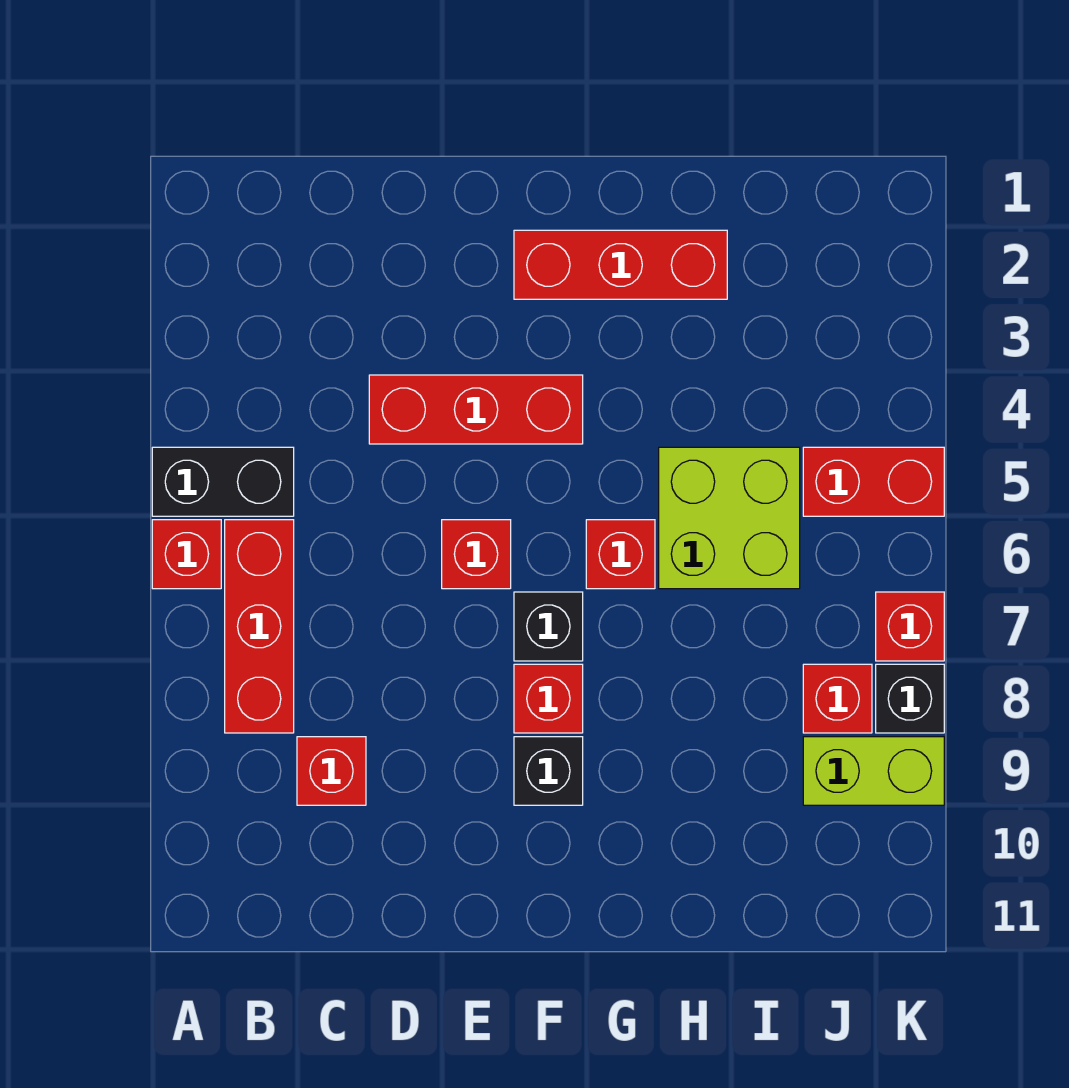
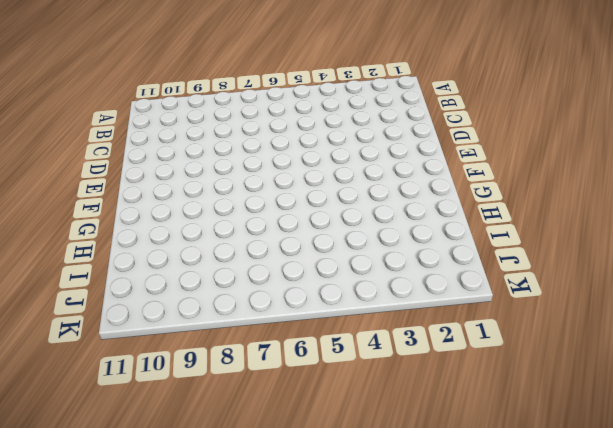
none -> black brick A5:B5 level 1
none -> red brick A6 level 1
none -> red brick B6:B8 level 1

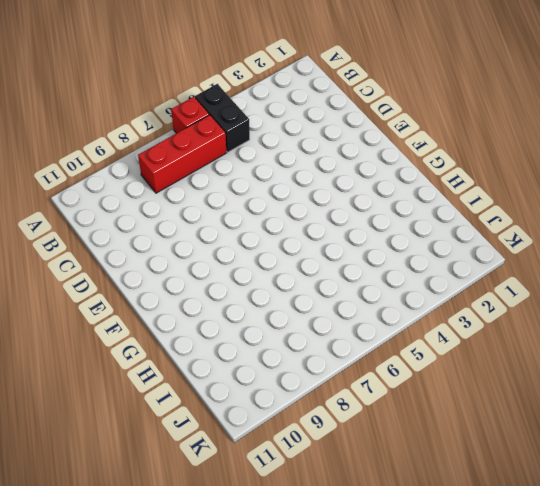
none -> red brick C9 level 1
none -> red brick D4:F4 level 1
none -> red brick E6 level 1

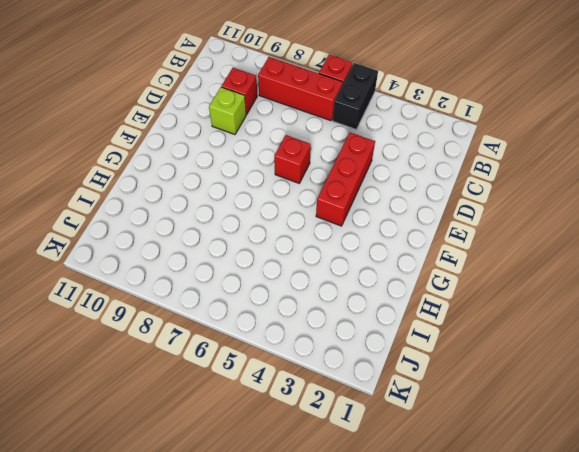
lime brick D9 level 1 -> none
none -> red brick F2:H2 level 1
none -> black brick F7 level 1
none -> red brick F8 level 1

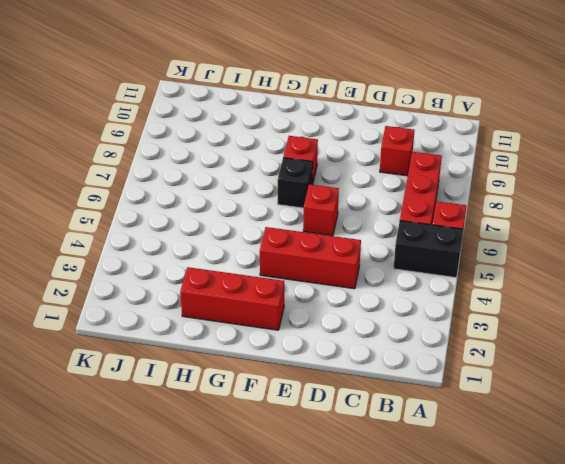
none -> black brick F9 level 1
none -> red brick G6 level 1
none -> lime brick H5:I6 level 1

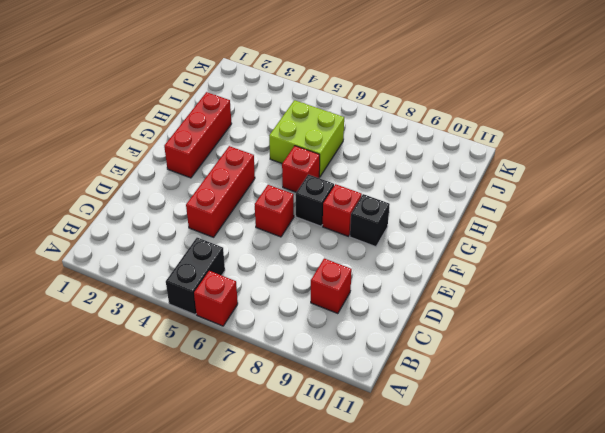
none -> red brick B6:B8 level 1
none -> red brick J5:K5 level 1
none -> red brick J8 level 1

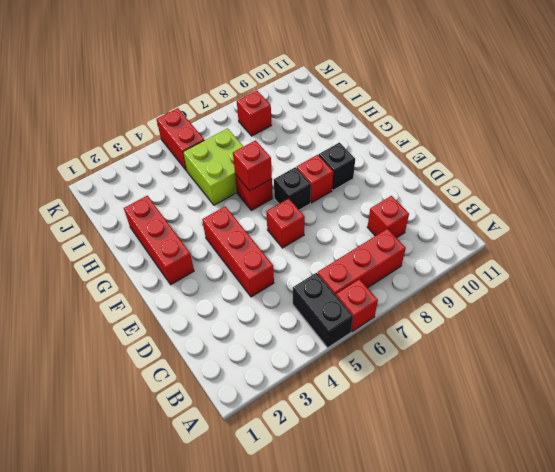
red brick G6 level 2 -> red brick K7 level 1
none -> lime brick J9:K9 level 1
none -> black brick K8 level 1

